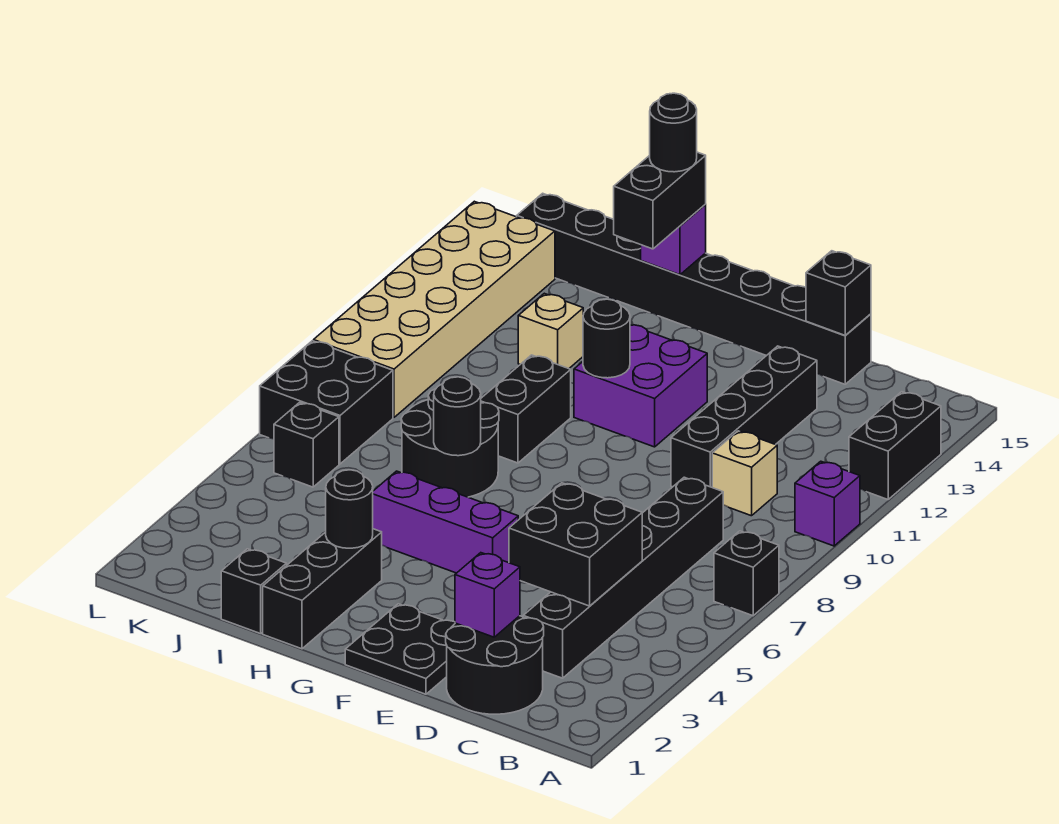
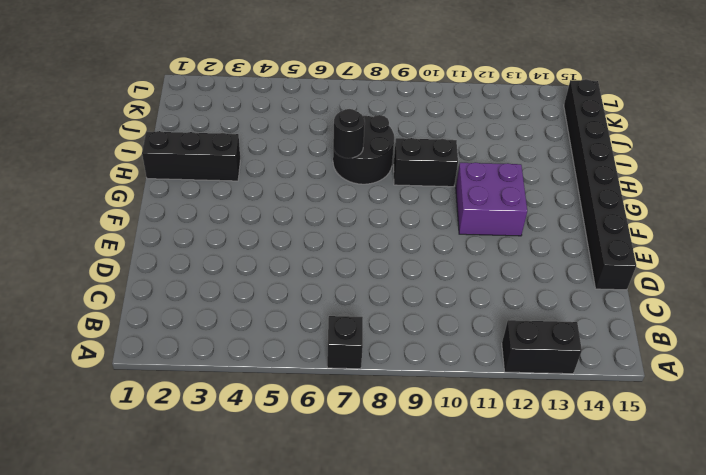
none -> purple brick A10 level 1
none -> black round brick C1:D2 level 1
none -> black brick C3:C8 level 1

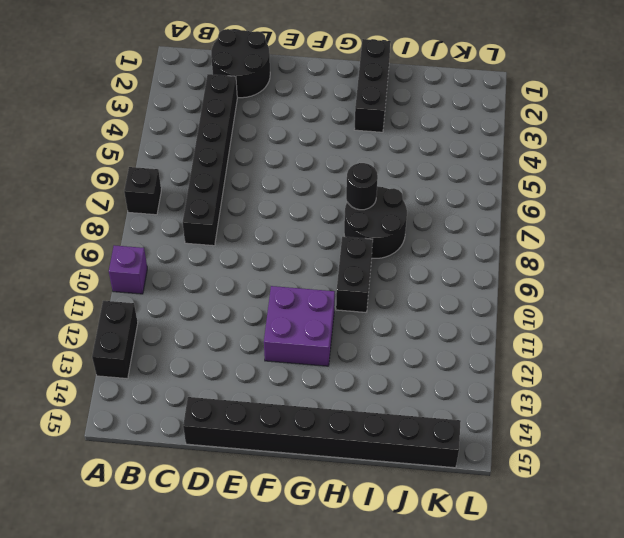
none -> tan brick C10 level 1
none -> black brick D10:D13 level 1
none -> black plate E1:F2 level 1

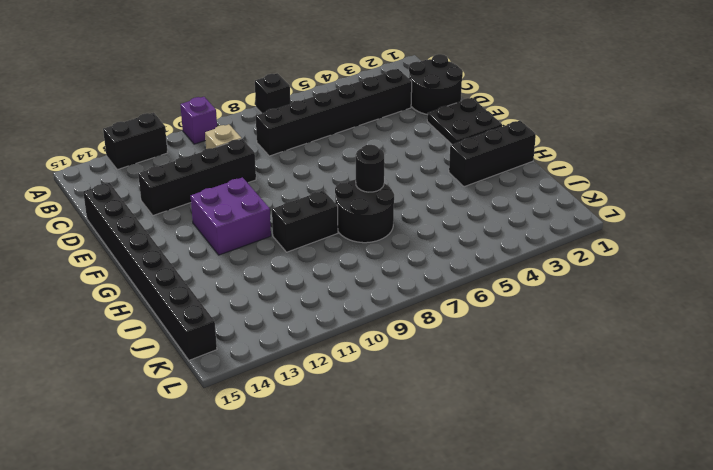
none -> purple brick F5:H5 level 1
none -> black brick I1 level 1
none -> tan brick I12 level 1

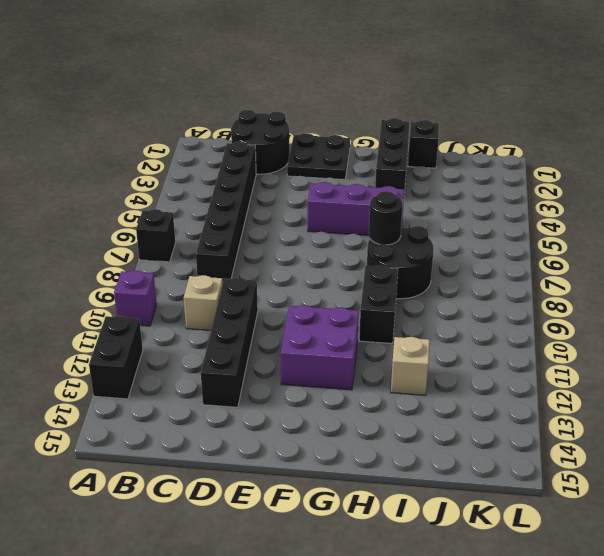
none -> black brick D15:K15 level 1
none -> black brick K6 level 1
none -> black brick K7:L8 level 1

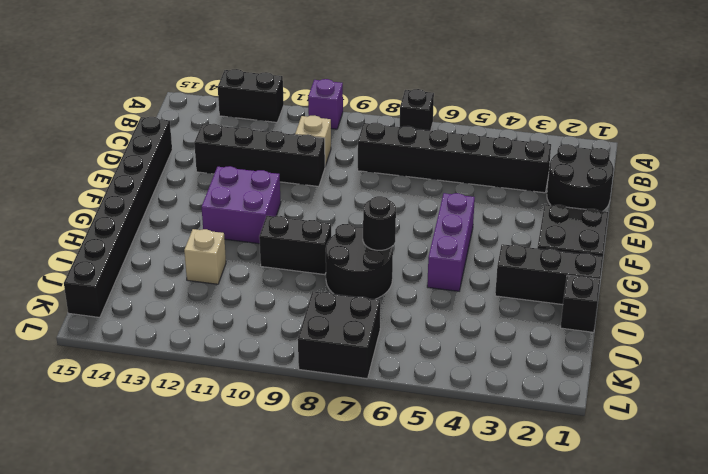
none -> black brick K6 level 1
none -> tan brick K9:L14 level 1
none -> black brick C4:D5 level 2

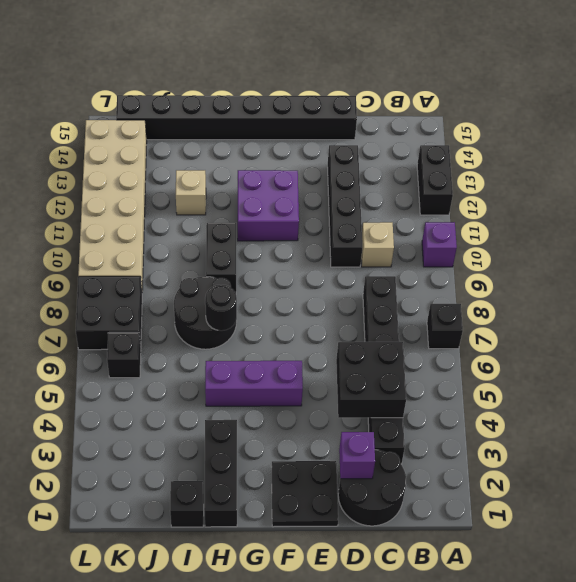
none -> black brick D15 level 2
none -> black round brick G11 level 2
none -> black round brick H3 level 2

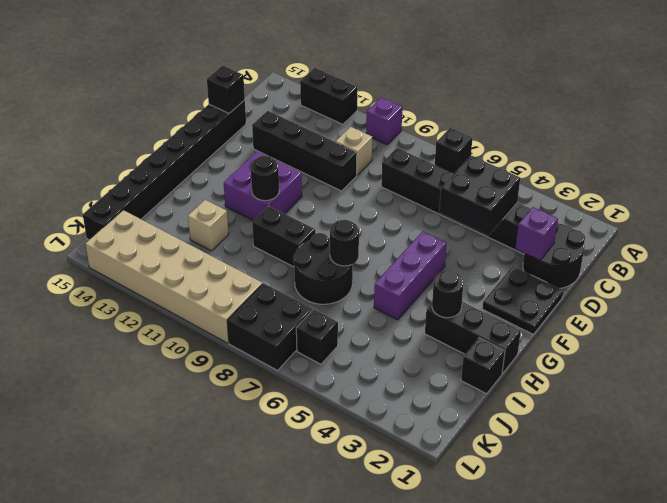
none -> purple brick H15 level 2
none -> black brick H14:H15 level 3
none -> black round brick H15 level 4

